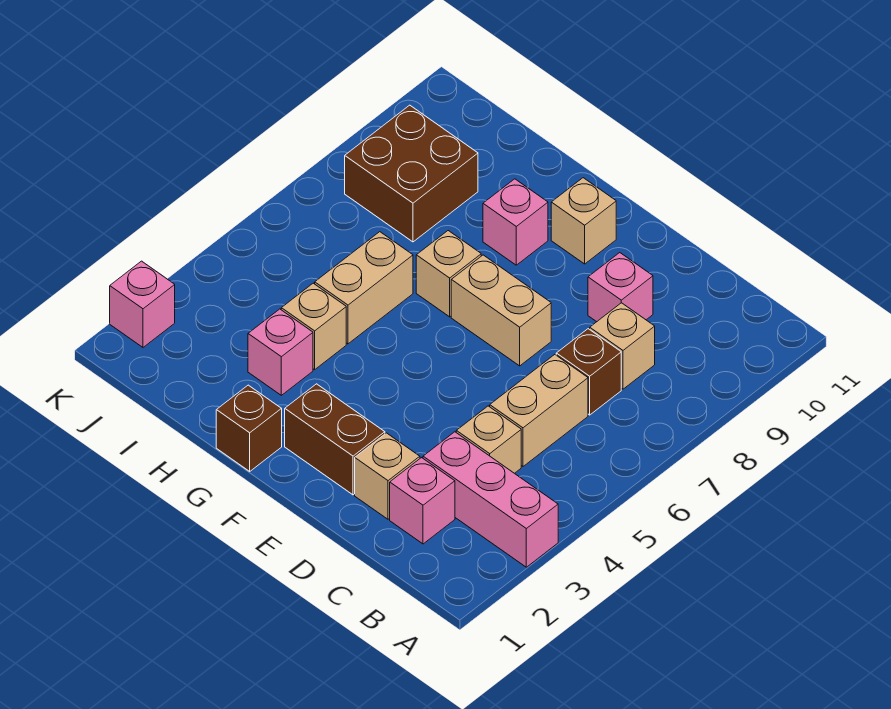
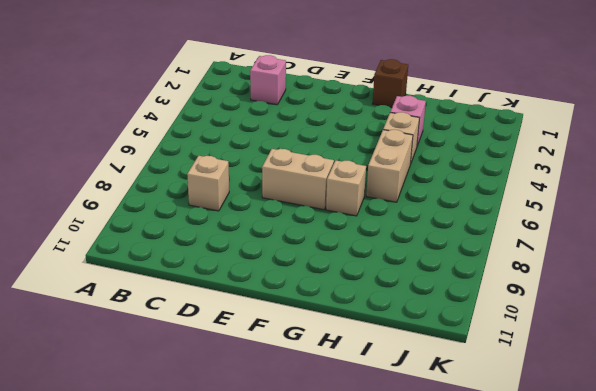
none -> pink brick A3:C3 level 1
none -> tan brick C4 level 1
none -> tan brick C5:C6 level 1

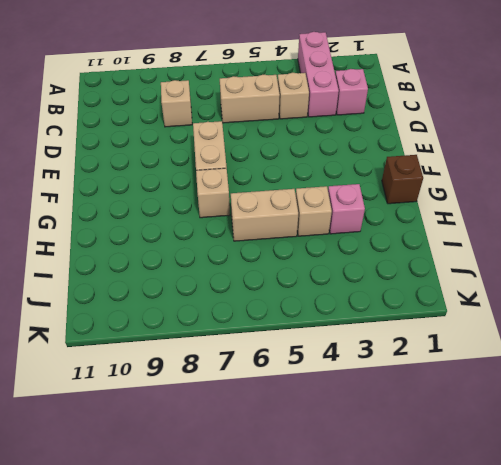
none -> brown brick C7 level 1
none -> tan brick D2 level 1
none -> pink brick D9 level 1

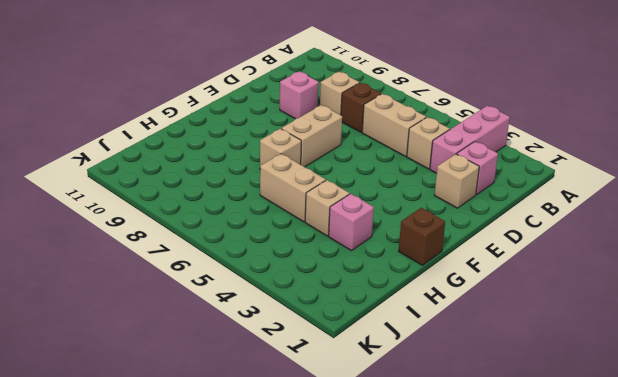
none -> brown brick E2:F2 level 1
none -> tan brick F10 level 1
none -> pink brick G9 level 1

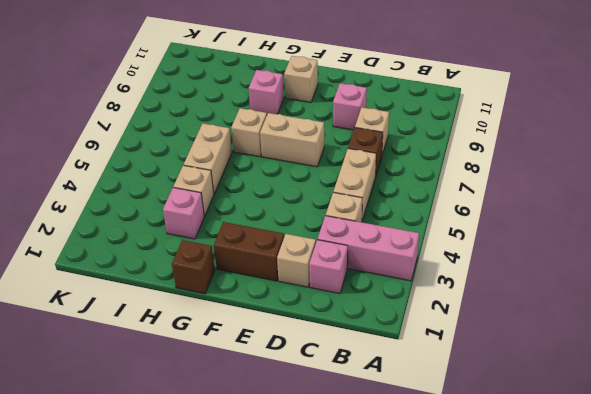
none -> brown brick I8:J9 level 1
none -> pink brick K2 level 1

